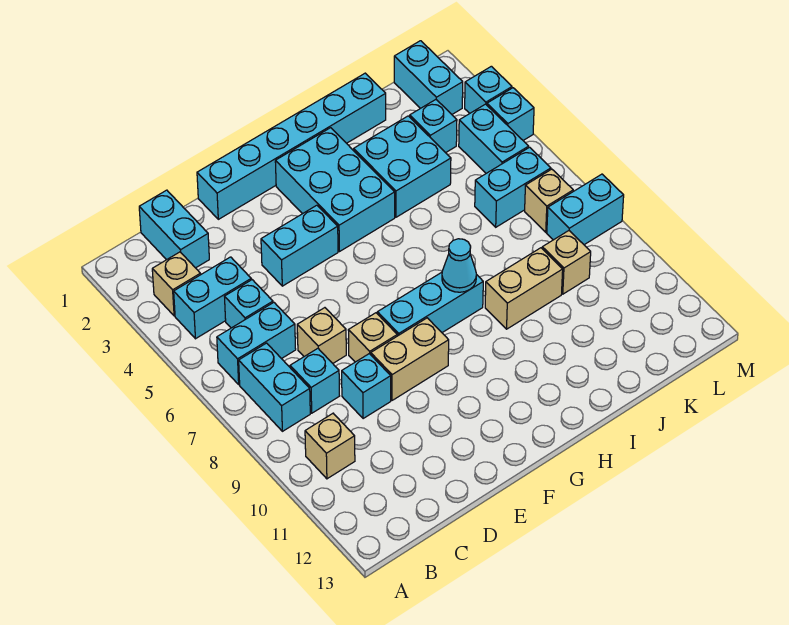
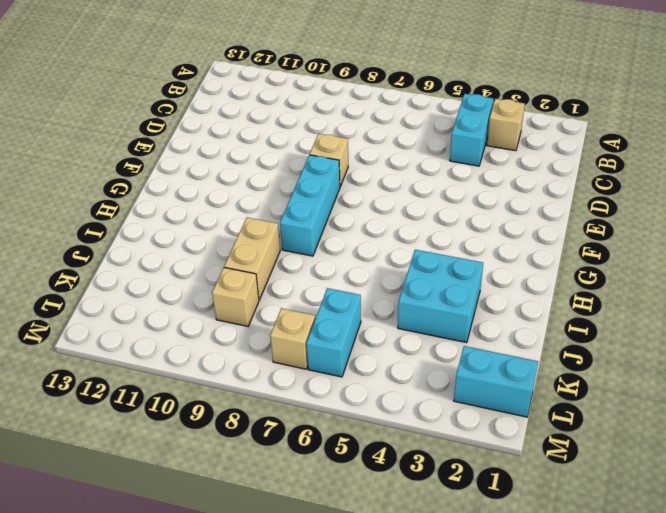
none -> cyan brick B6:C6 level 1
none -> cyan brick B7:B8 level 1
none -> tan brick B10 level 1

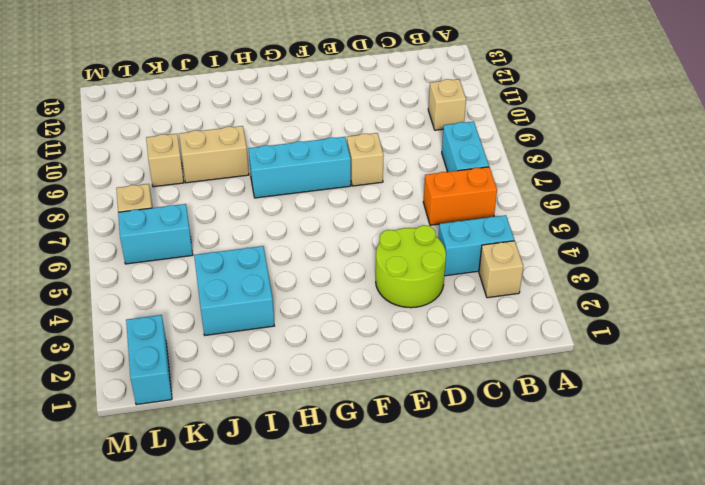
orange brick B6:C6 level 1 -> cyan brick B6:C6 level 1
lime round brick D3:E4 level 1 -> cyan brick E4:F4 level 1
none -> cyan brick C1:C2 level 1
none -> cyan brick C5 level 1
none -> cyan brick C8 level 1

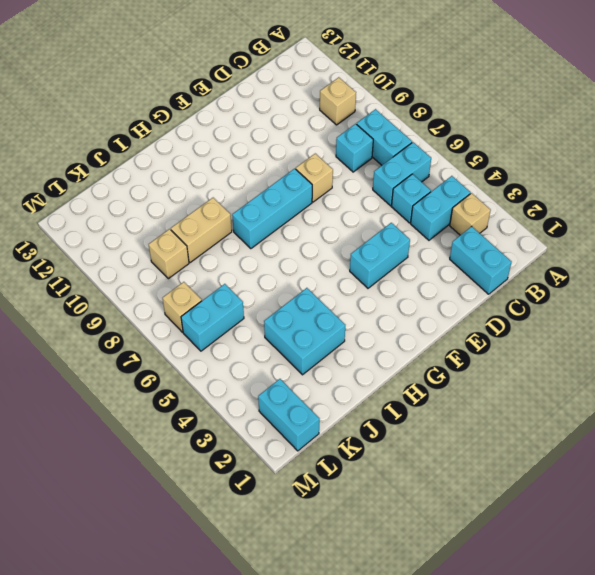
none -> tan brick D7 level 1
none -> cyan brick D9 level 1
none -> cyan brick E1:J1 level 1

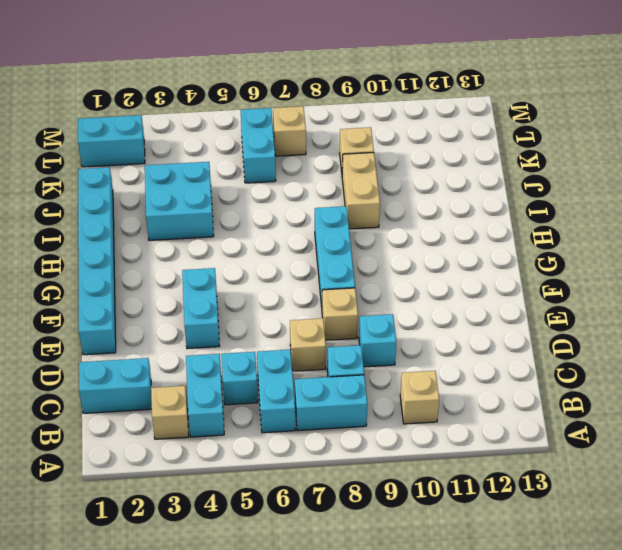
none -> tan brick E9:F9 level 1
none -> cyan brick G2:H4 level 1
none -> cyan brick K3 level 1

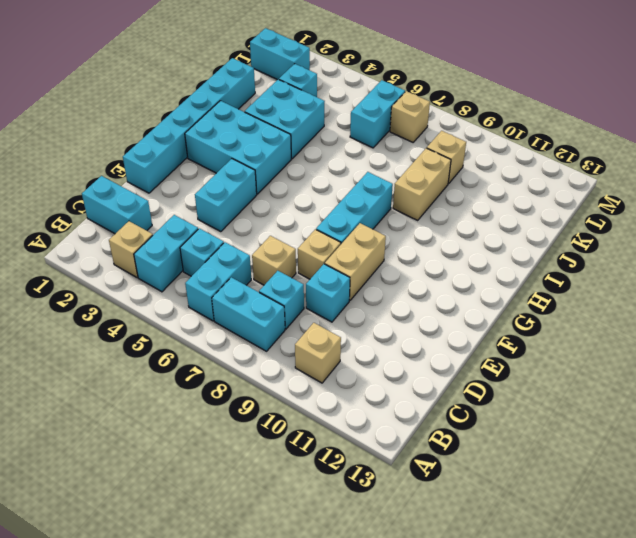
none -> cyan brick L4:L5 level 1
none -> cyan brick L8:M8 level 1
none -> cyan brick M3 level 1

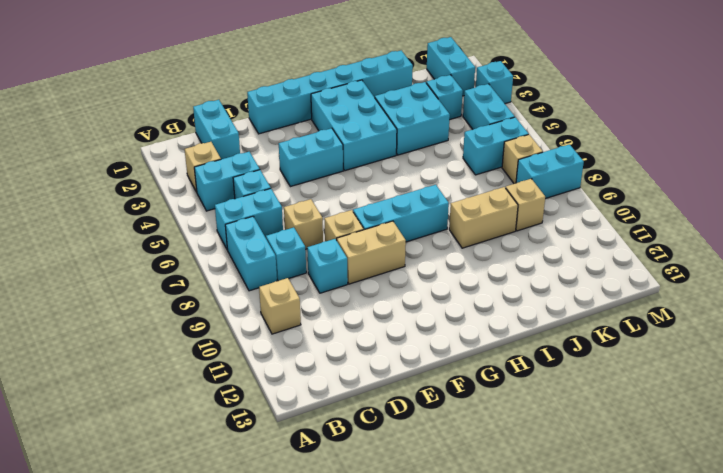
none -> cyan brick M4 level 1
none -> cyan cone H8 level 2

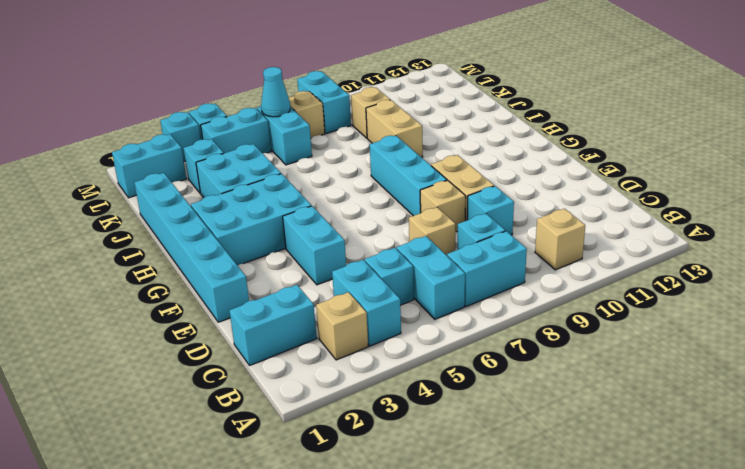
cyan cone L6 level 2 -> cyan cone H8 level 2

